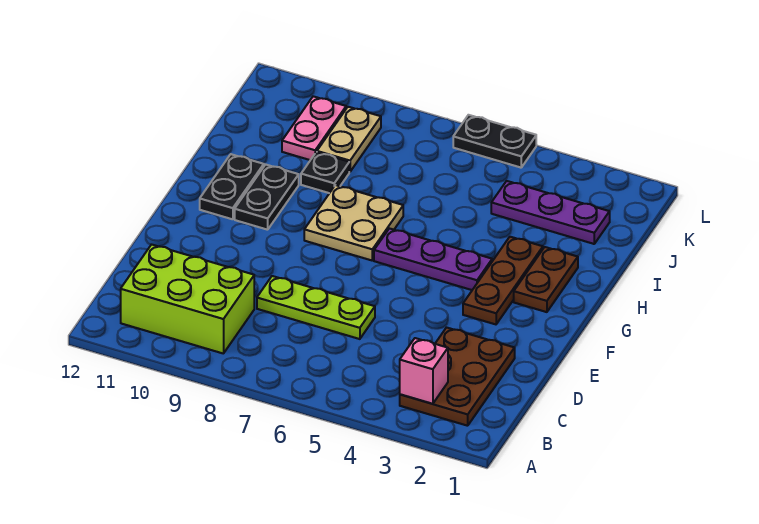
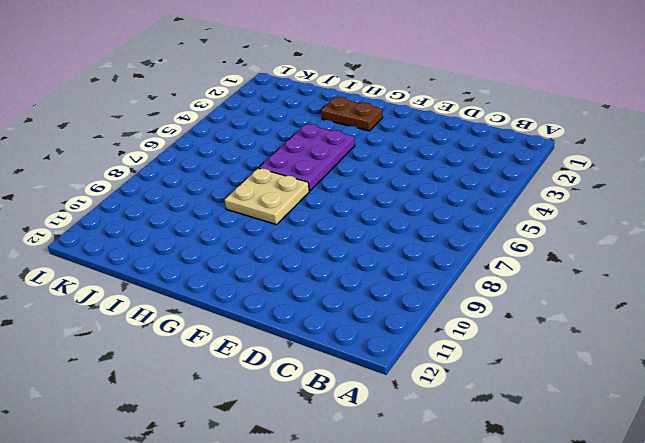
purple plate G4:H6 level 1 -> purple plate G4:G6 level 1
none -> brown plate B2:D3 level 1
none -> lime brick B9:C11 level 1
none -> lime plate D6:D8 level 1

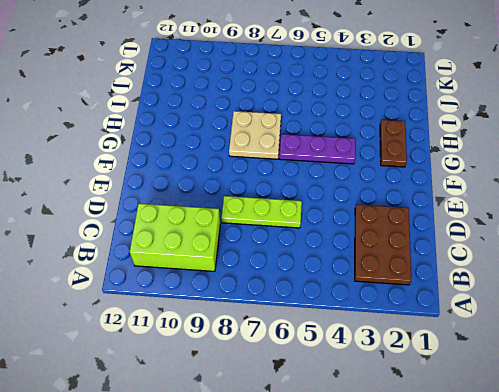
none -> brown plate F3:H3 level 1
none -> black plate G10:H10 level 1
none -> black plate G11:H11 level 1

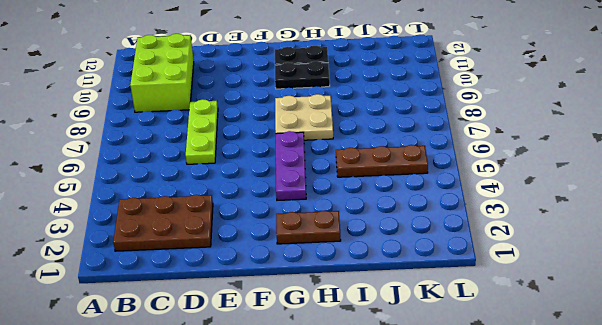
brown plate I5:K5 level 1 -> brown plate F3:H3 level 1
none -> black plate I9 level 1
none -> purple plate J2:J4 level 1
none -> tan plate J9:K9 level 1

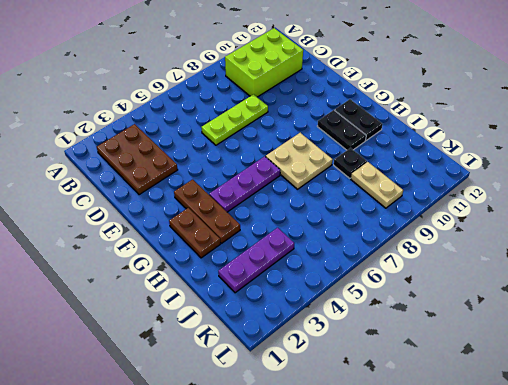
none -> pink plate J10:K10 level 1
none -> black plate L5:L6 level 1
none -> pink brick B3 level 2

